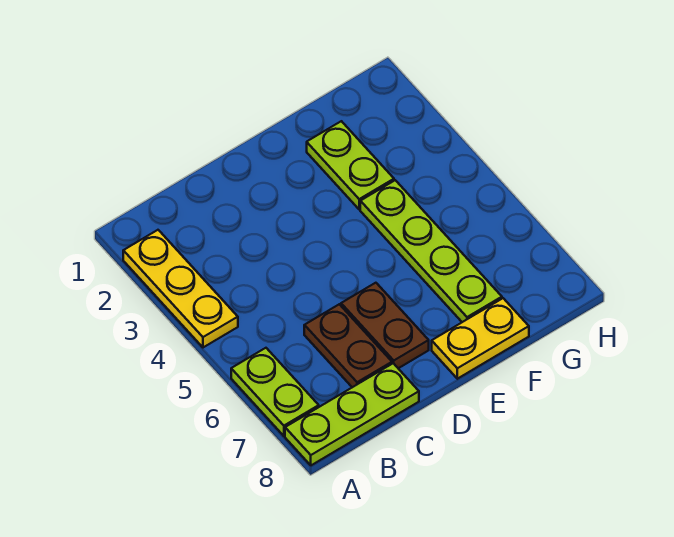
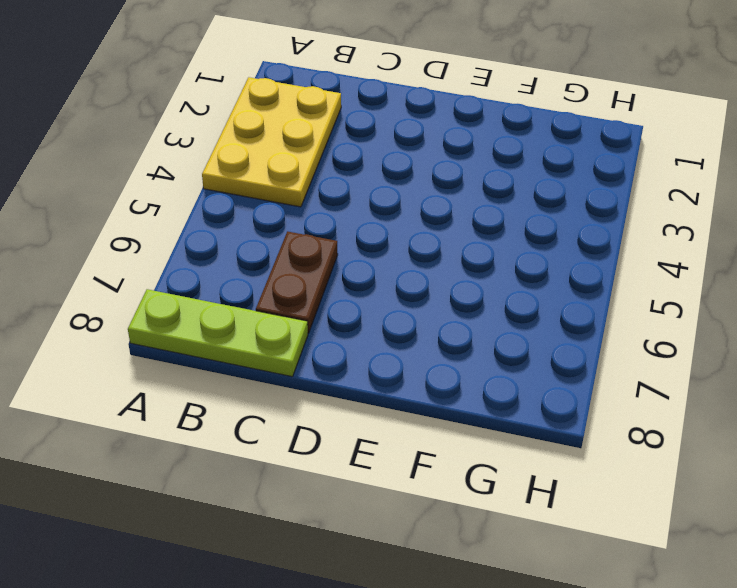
yellow plate A2:B4 level 1 -> yellow plate A2:A4 level 1
none -> lime plate A6:A7 level 1
none -> brown plate D6:D7 level 1

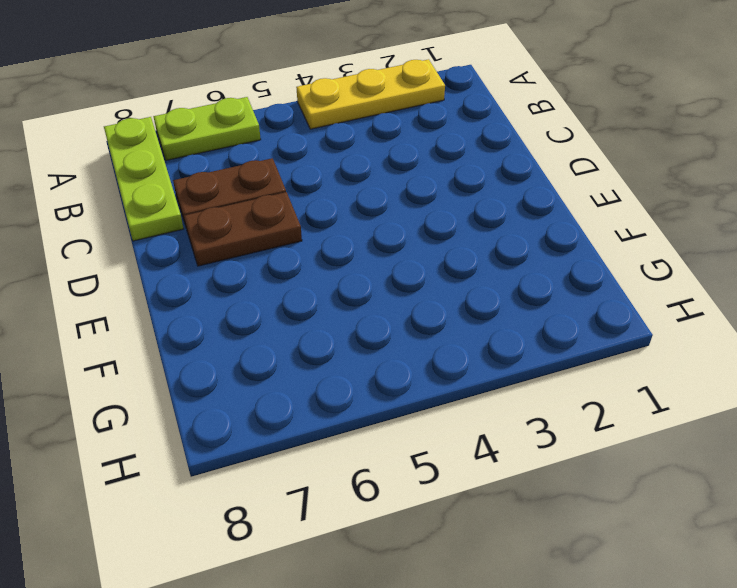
none -> yellow plate E8:F8 level 1
none -> lime plate F2:F3 level 1

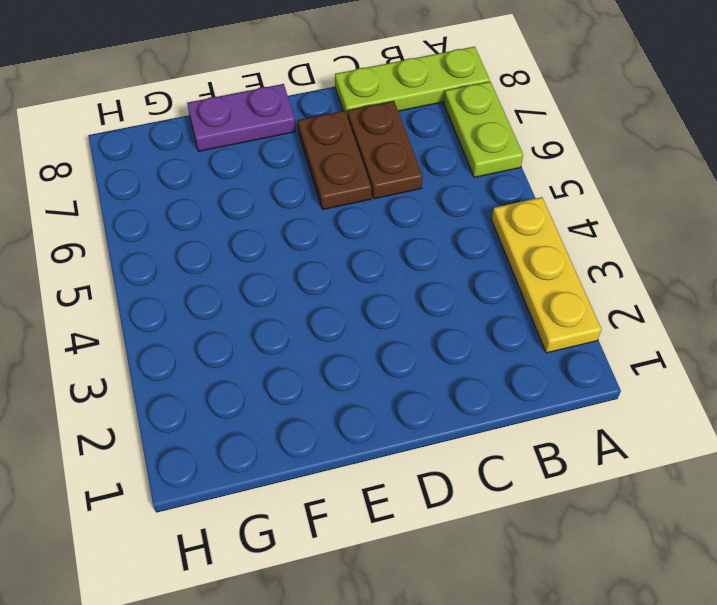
purple plate E8:F8 level 1 -> yellow plate E8:F8 level 1
none -> lime plate F2:F3 level 1
none -> lime plate F4:F7 level 1

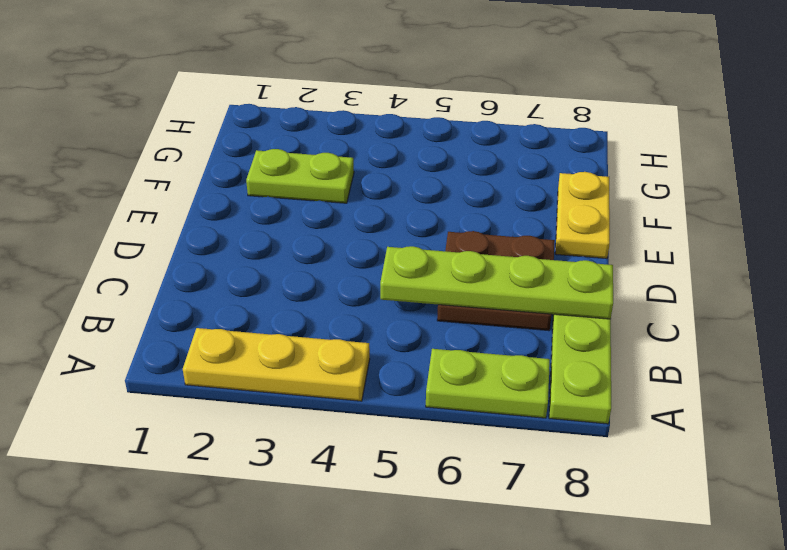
lime plate C5:C8 level 2 -> lime plate F4:F7 level 1

